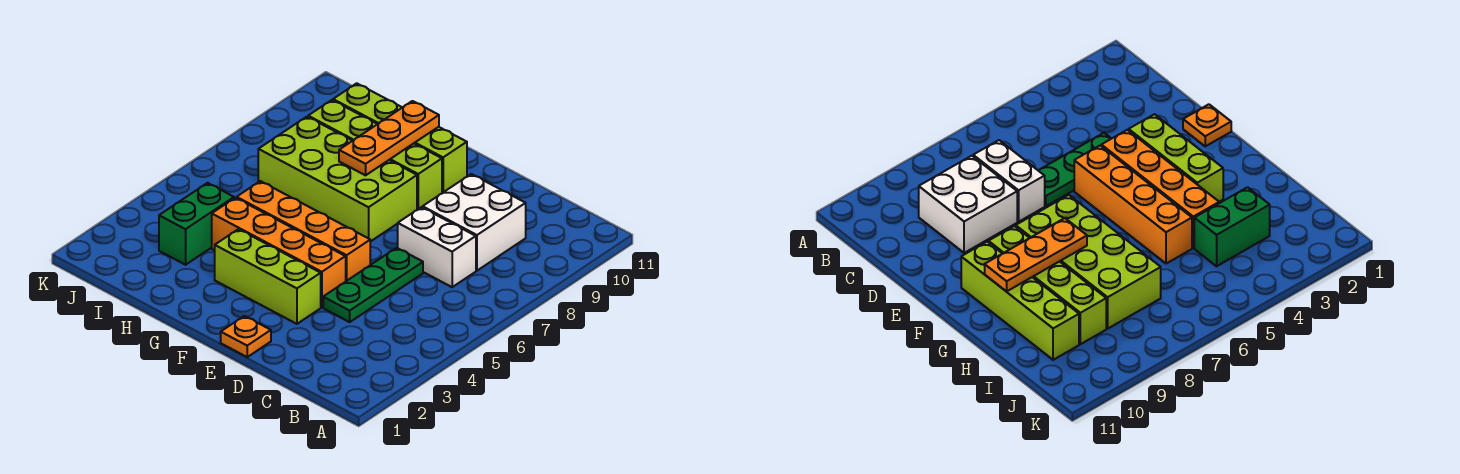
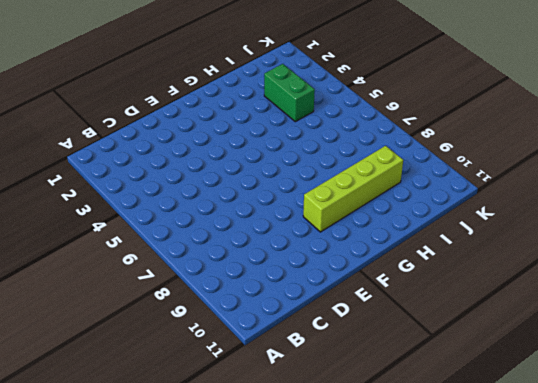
none -> white brick C7:D7 level 1
none -> white brick C8:D9 level 1
none -> green plate D4:D6 level 1

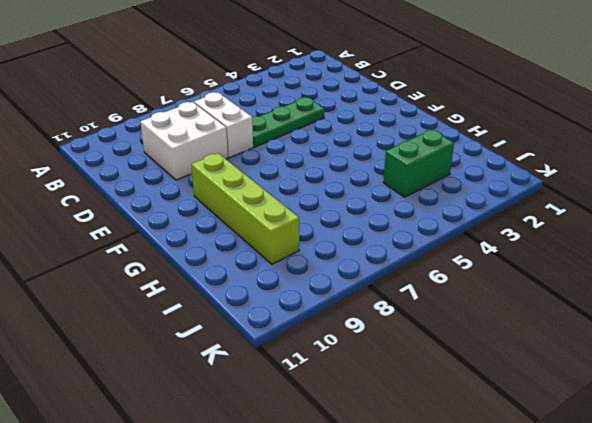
none -> orange plate E1 level 1
none -> lime brick E3:G3 level 1
none -> orange brick E4:H4 level 1

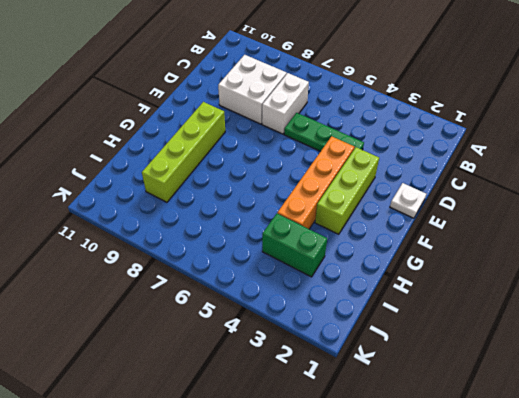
white plate E1 level 1 -> orange plate E1 level 1
none -> orange brick E5:H5 level 1
none -> lime brick F7:I8 level 1
none -> lime brick F10:I10 level 1

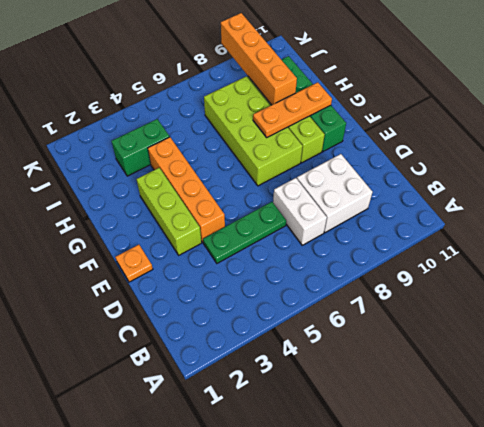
green brick F10:I10 level 1 -> lime brick F10:I10 level 1
orange brick H9:K9 level 2 -> orange brick E5:H5 level 1

